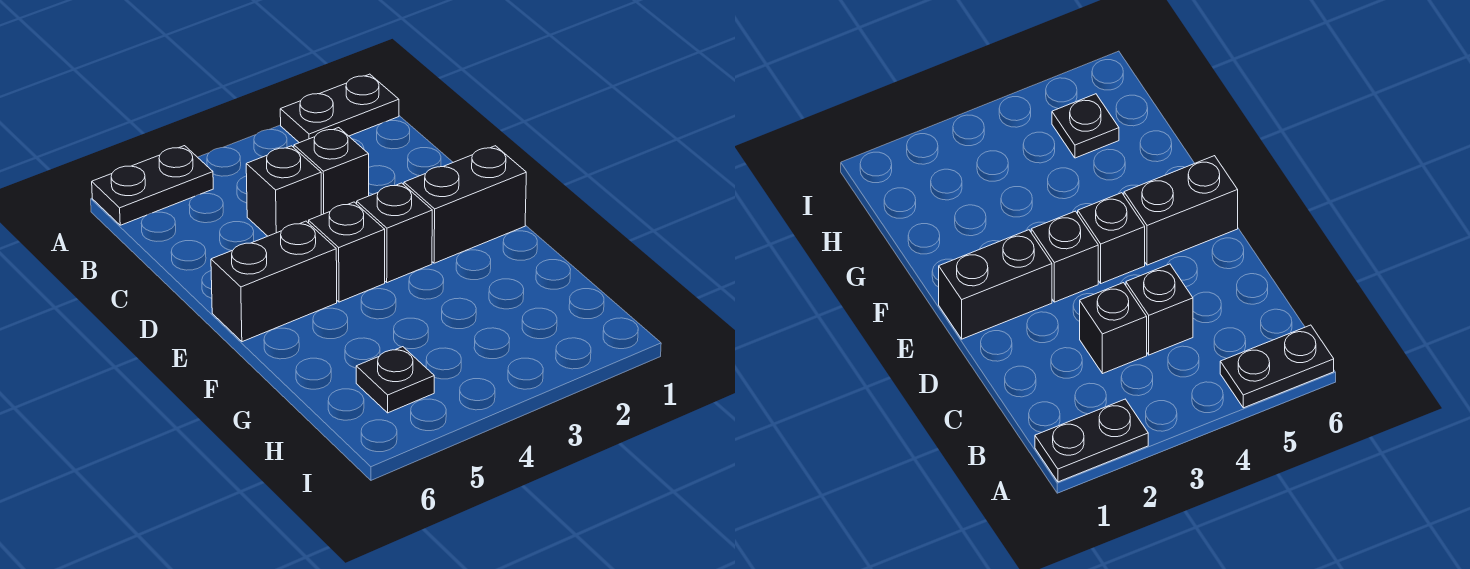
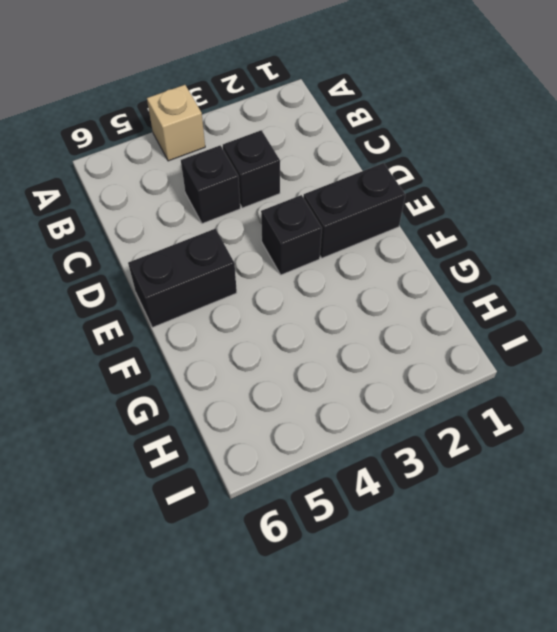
tan brick A4 level 1 -> none
none -> black plate A1:A2 level 1
none -> black plate A5:A6 level 1

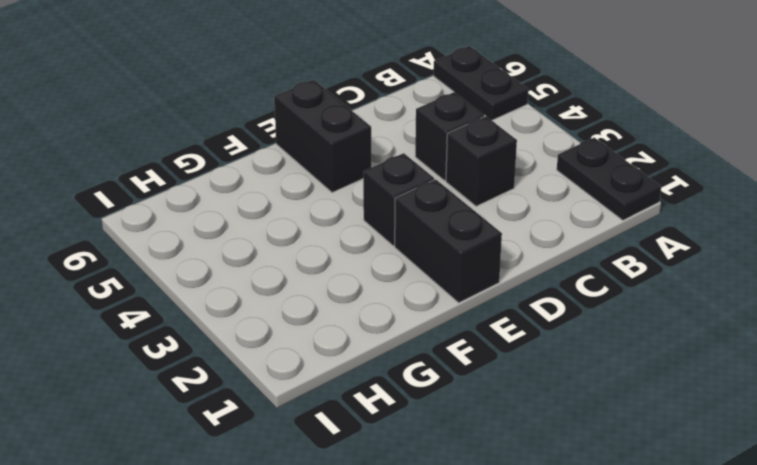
none -> black brick E4 level 1
none -> black plate H5 level 1

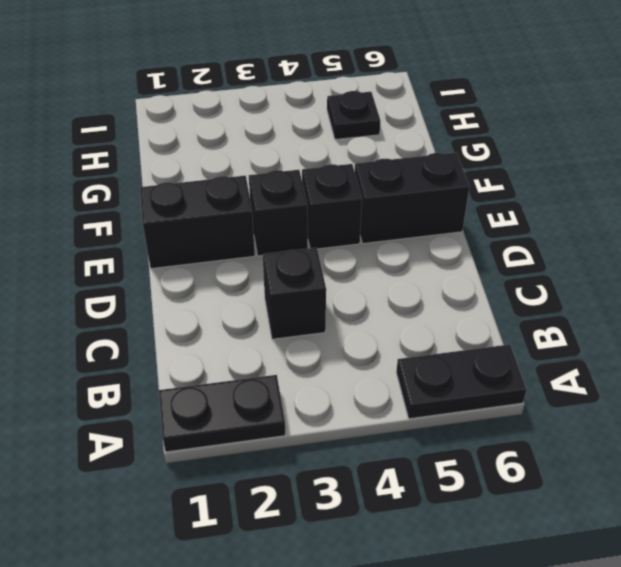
none -> black brick C4 level 1

